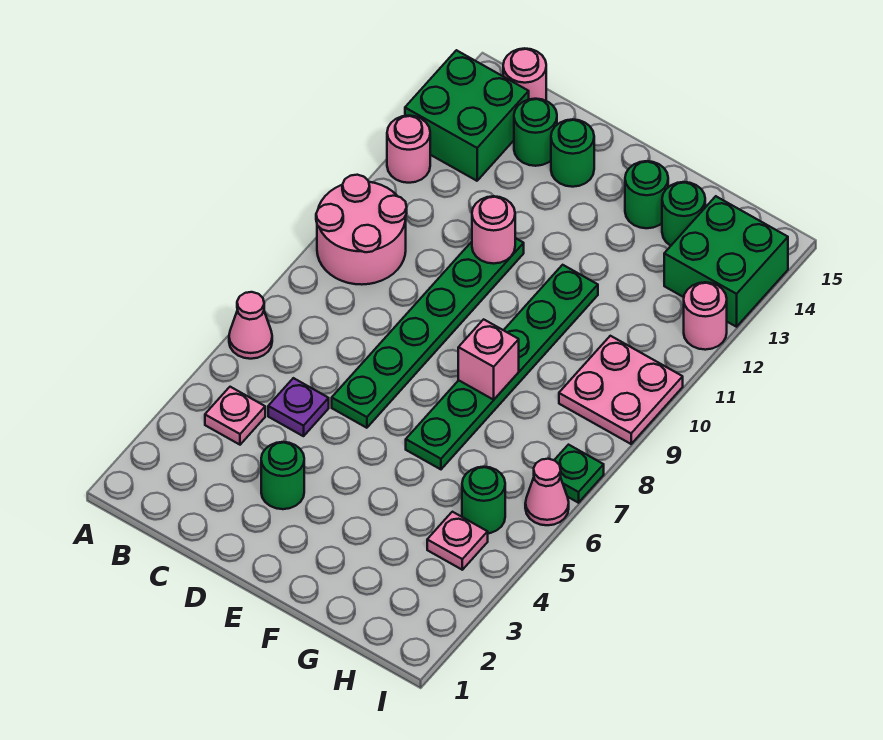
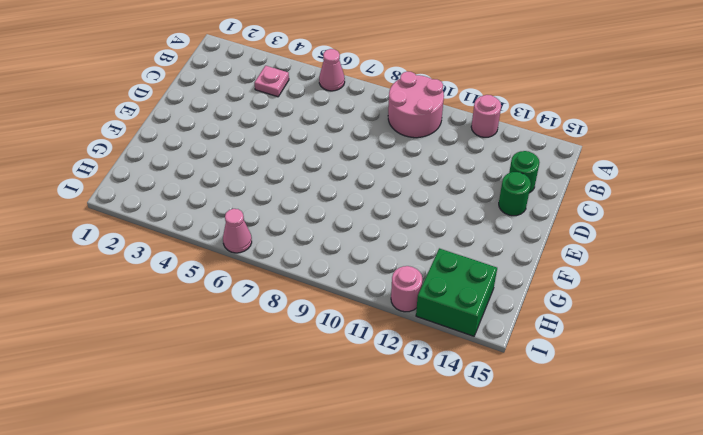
none -> green brick A13:B14 level 1
none -> pink round brick B15 level 1
none -> purple plate C5 level 1

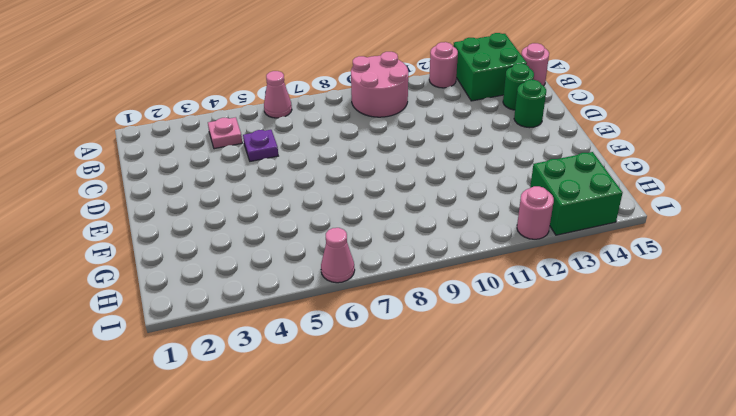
none -> green round brick D3 level 1
none -> green plate D6:D11 level 1
none -> green plate F6:F11 level 1

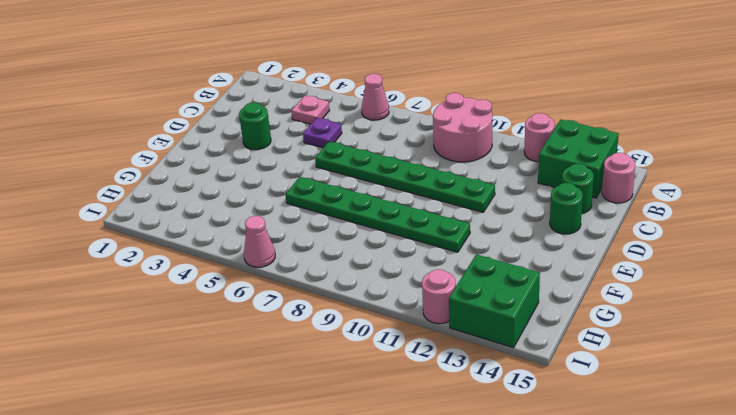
none -> green round brick F14 level 1
none -> green round brick G14 level 1
none -> pink plate H4 level 1

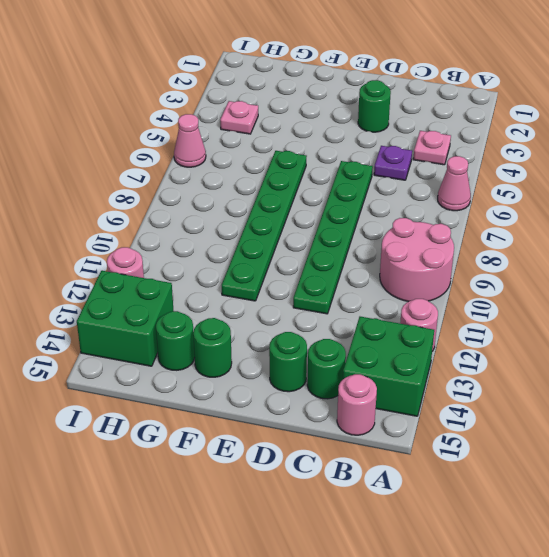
none -> green round brick H5 level 1
none -> pink plate H9:I10 level 1
none -> green plate I7 level 1

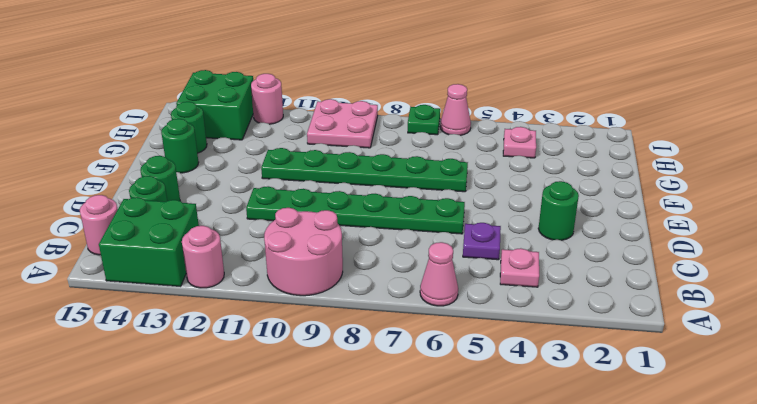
none -> green round brick H5 level 1
none -> pink round brick D11 level 2
none -> pink brick F8 level 2

